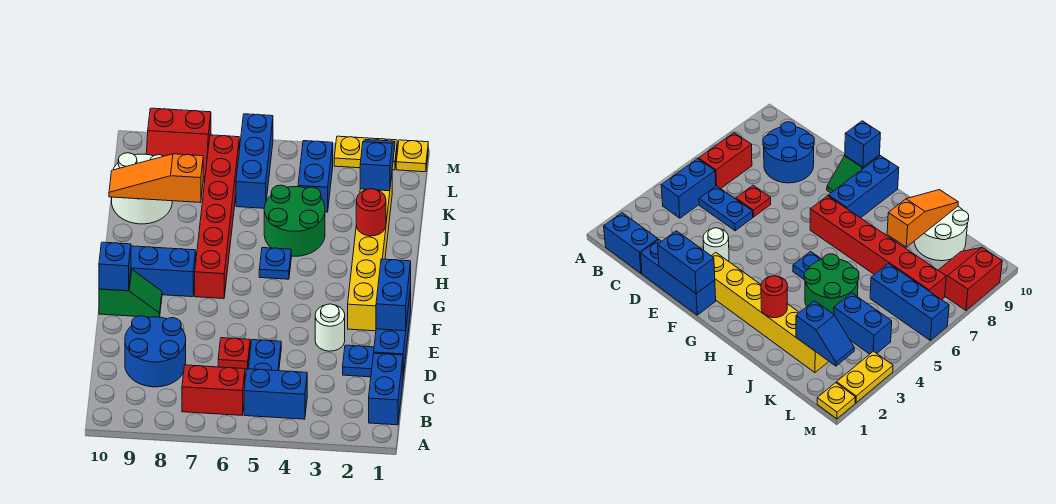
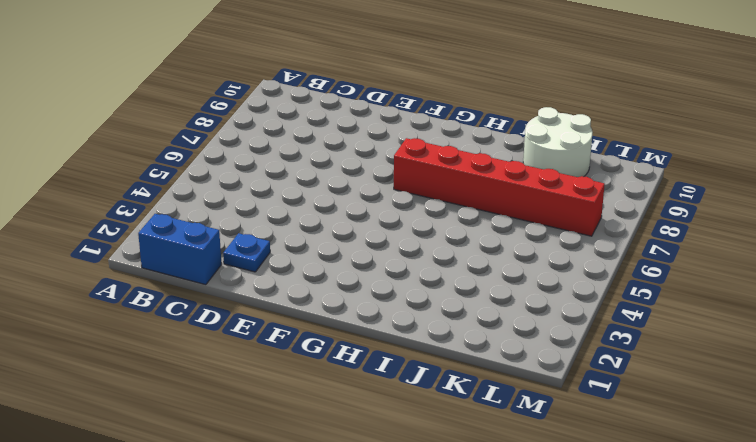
none -> blue brick B4:B5 level 1
none -> red brick B6:B7 level 1
none -> blue plate C5:D5 level 1

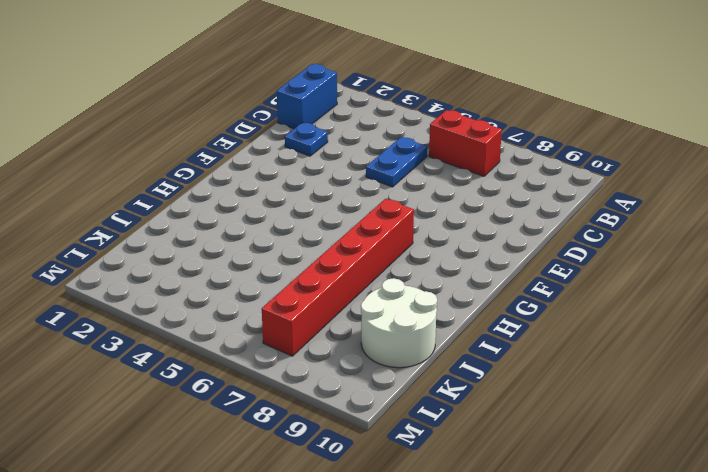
none -> blue brick B4:B5 level 1
none -> blue round brick C8:D9 level 1
none -> blue brick D1:F1 level 1

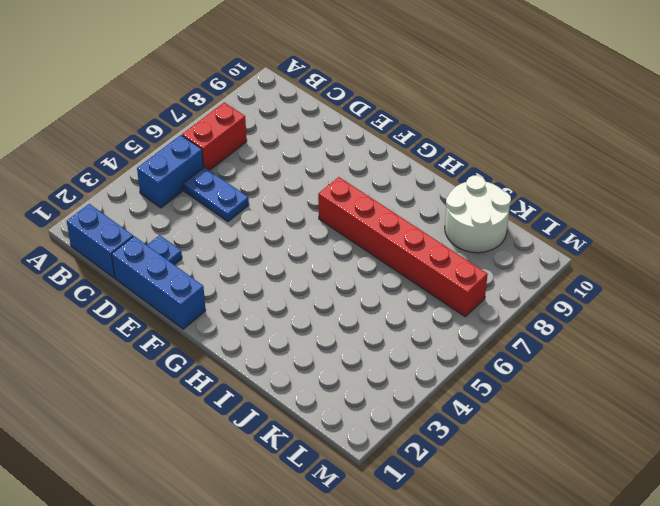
none -> blue round brick C8:D9 level 1
none -> red plate D6 level 1
none -> white round brick E3 level 1

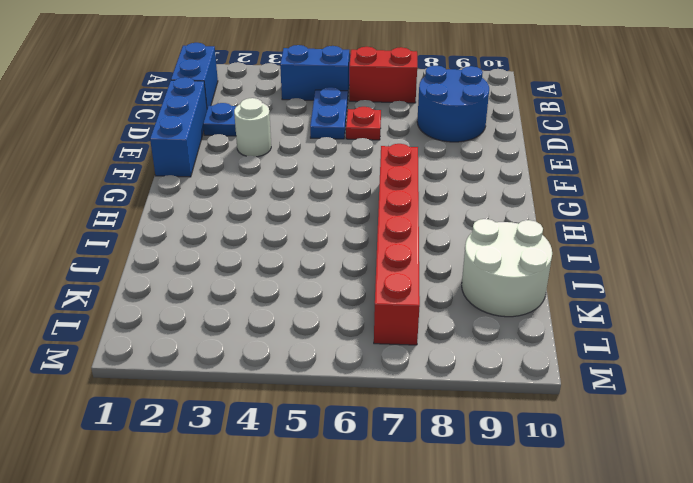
none -> yellow brick F2:K2 level 1
none -> green slope F9:F10 level 1 top 10
none -> blue brick G8:G10 level 1

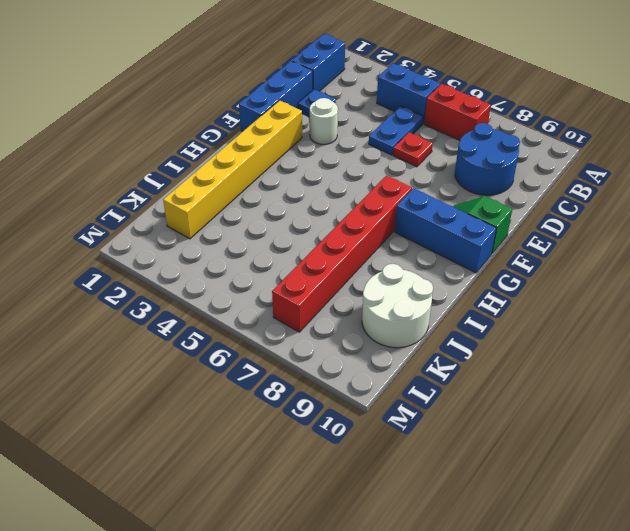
none -> blue plate H5 level 1
none -> green round brick I4:J5 level 1
none -> blue brick K4:L4 level 1

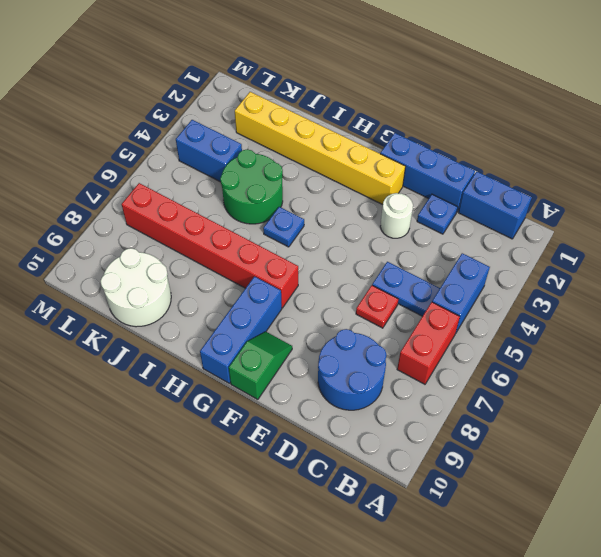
none -> blue brick K6:M6 level 1
none -> red slope L8:M9 level 1 top M
none -> yellow plate M1 level 1

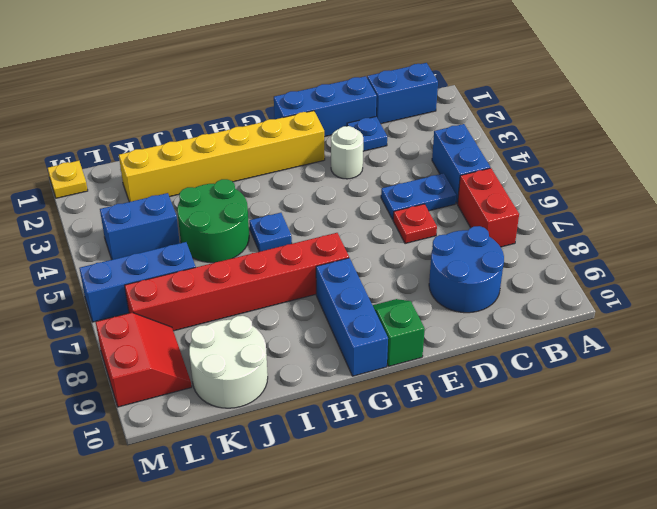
none -> yellow plate M2:M3 level 1
none -> blue brick E1:F1 level 2
none -> blue brick F10 level 2

